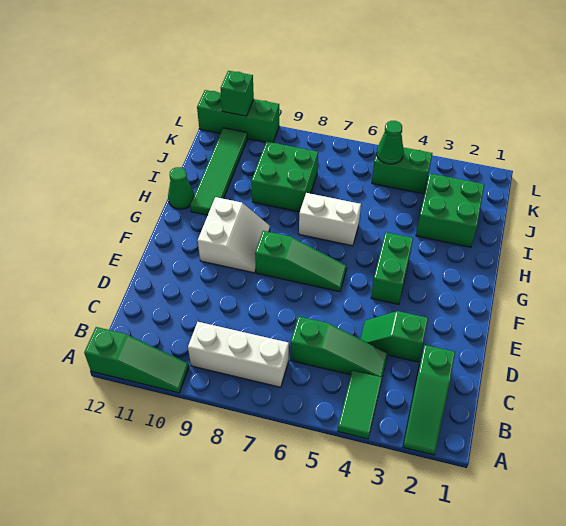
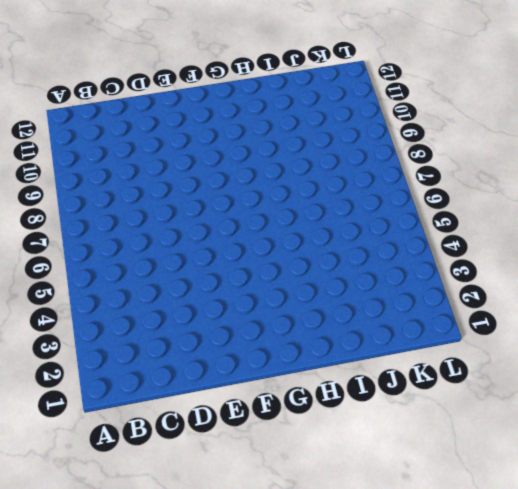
none -> green slope A2:C2 level 1 top C
none -> green tile A4:B4 level 1
none -> green slope A10:A12 level 1 top 12

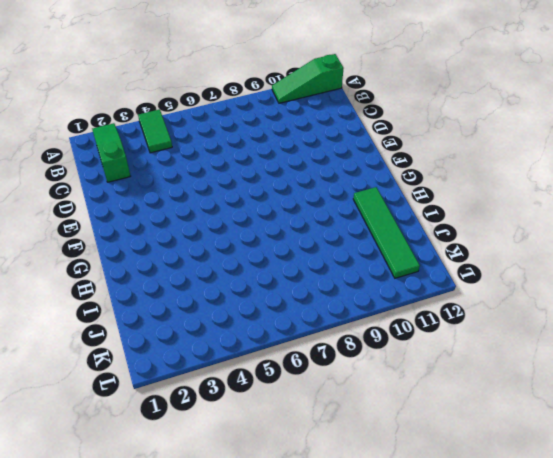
none -> white brick B7:B9 level 1
none -> green slope C4:C6 level 1 top 6
none -> green slope D3:D4 level 1 top 3

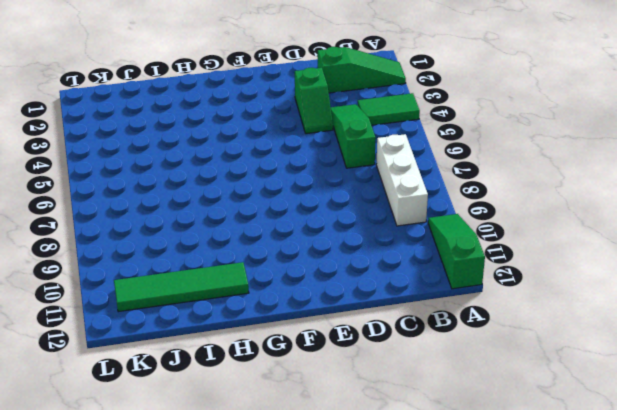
none -> green brick F4:G4 level 1
none -> green slope F6:F8 level 1 top 8
none -> white slope F9:G10 level 1 top 10

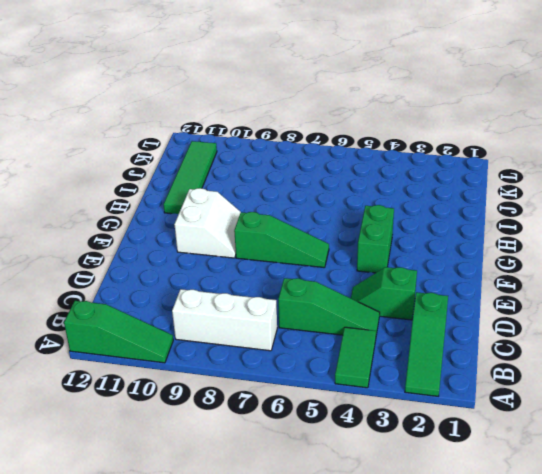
none -> white brick H6:H7 level 1
none -> green cone H12 level 1
none -> green brick I2:J3 level 1

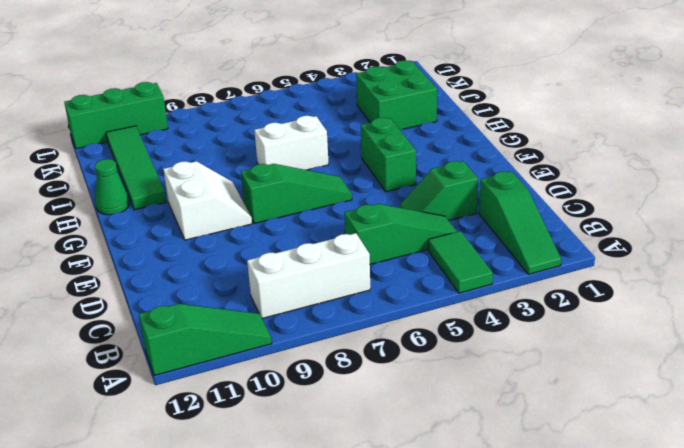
none -> green brick I8:J9 level 1
none -> green brick K4:K5 level 1
none -> green cone K5 level 2

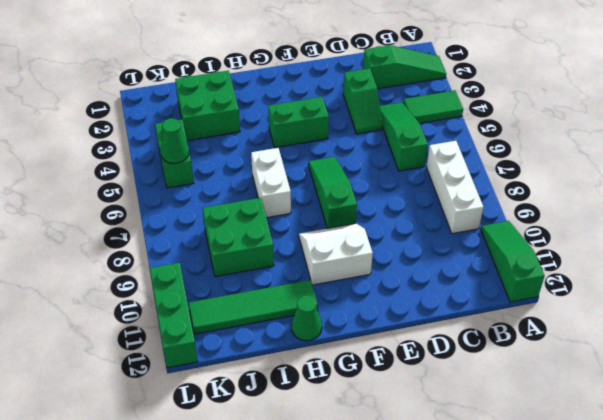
none -> green brick L11 level 2

